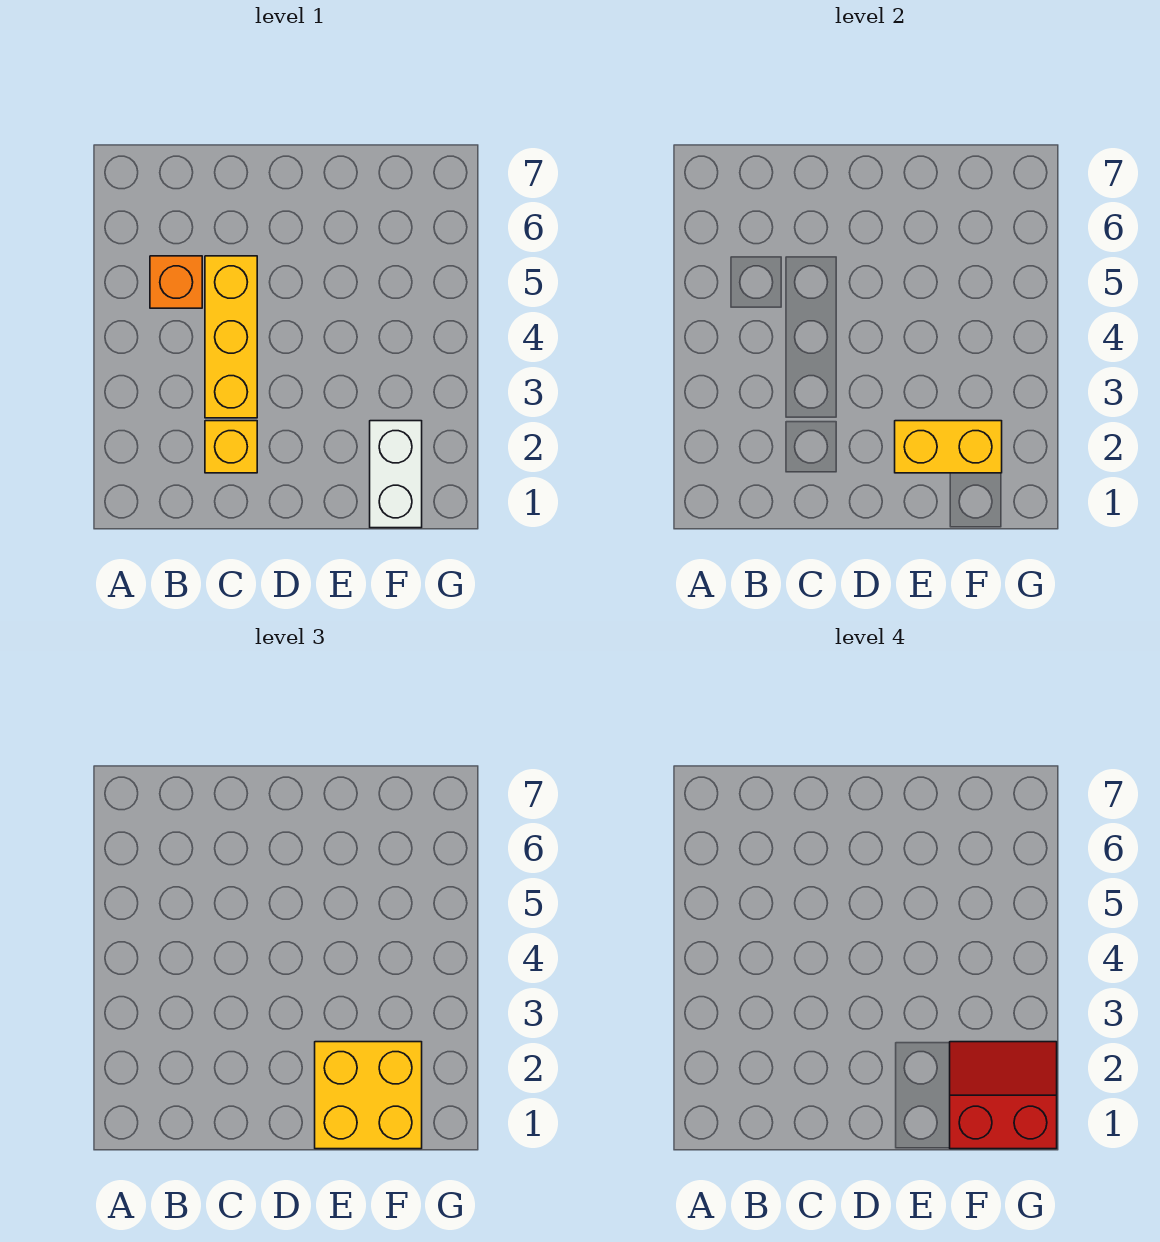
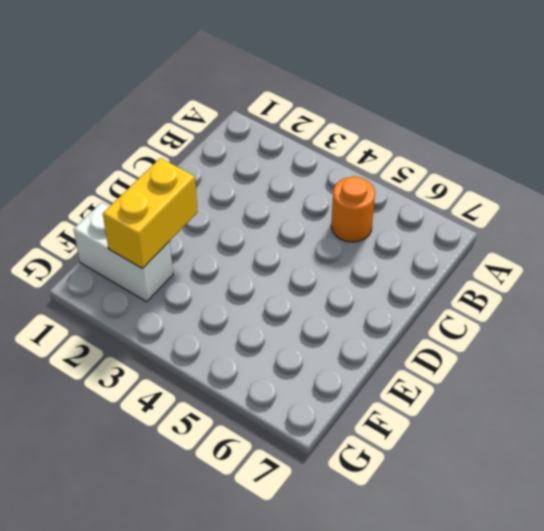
orange round brick B5 level 1 -> orange brick B5 level 1
none -> yellow brick C2 level 1
none -> yellow brick C3:C5 level 1

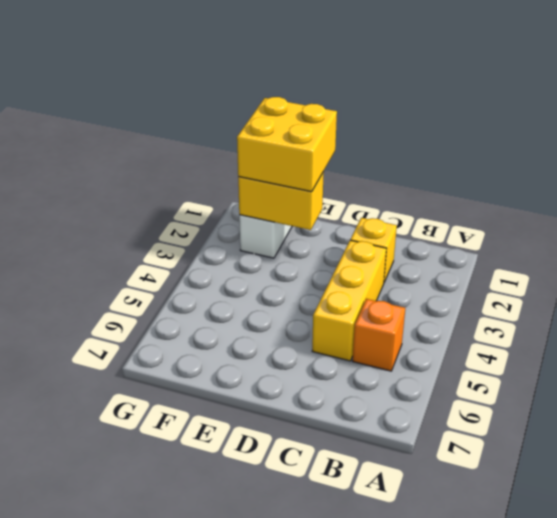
none -> red slope F1:G2 level 4 top 1

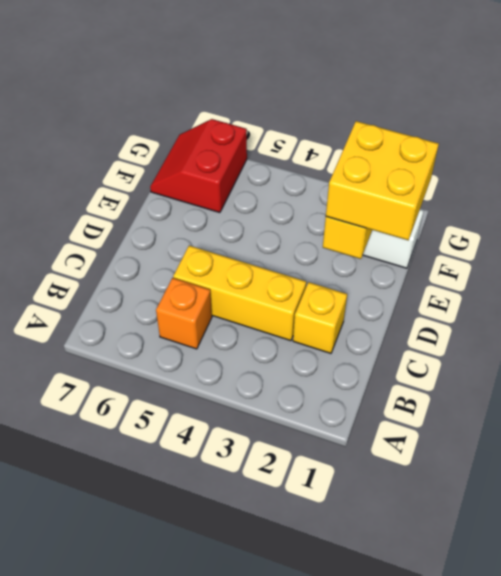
red slope F6:G7 level 1 top 6 -> red slope F1:G2 level 4 top 1

